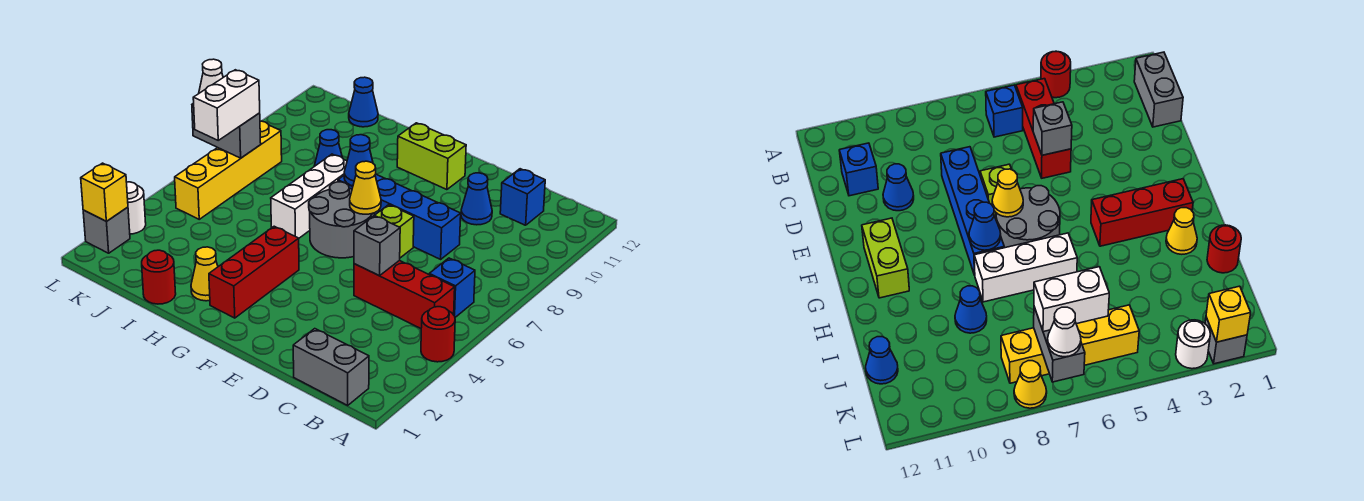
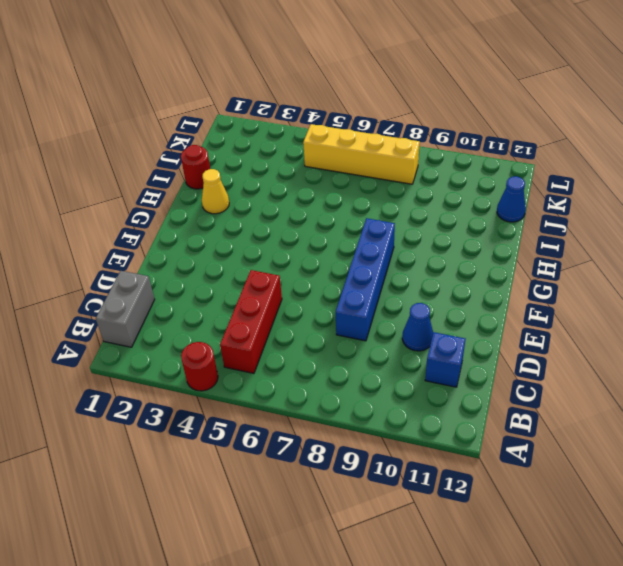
none -> blue brick B6 level 1
none -> lime brick E7 level 1
none -> grey round brick F6:G7 level 1

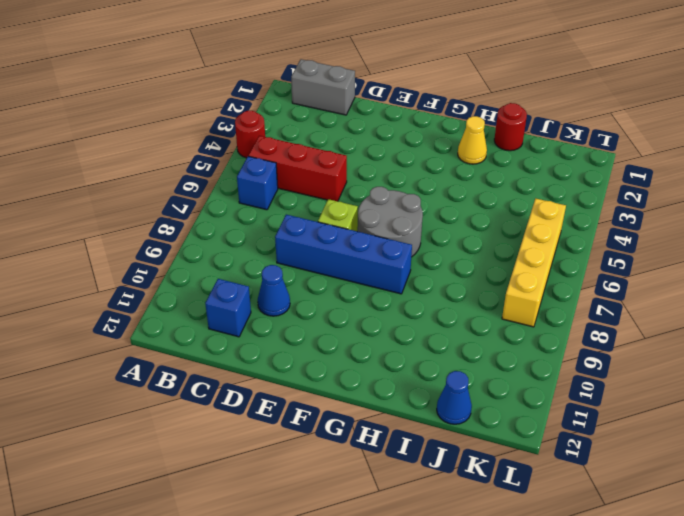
none -> lime brick F11:G11 level 1
none -> red brick G2:G4 level 1
none -> white brick H6:H8 level 1

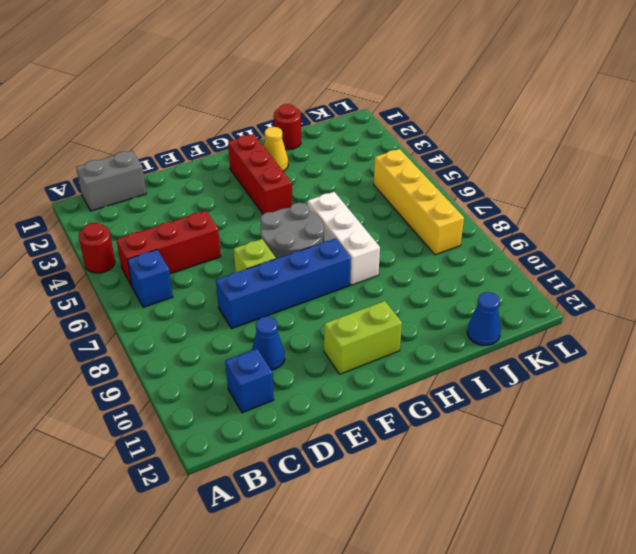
none -> blue cone I9 level 1
none -> grey brick L2 level 1
none -> white round brick L3 level 1

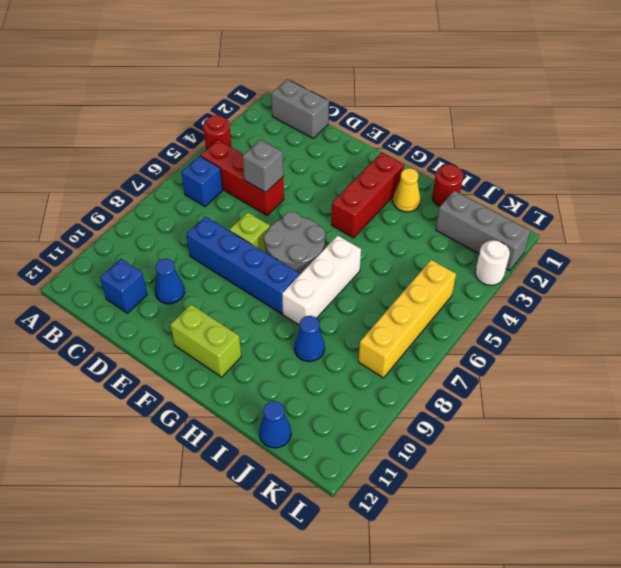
grey brick J2:L2 level 1 -> grey brick L2 level 1
none -> yellow cone L8 level 1
none -> yellow cone F7 level 2
none -> blue cone G8 level 2

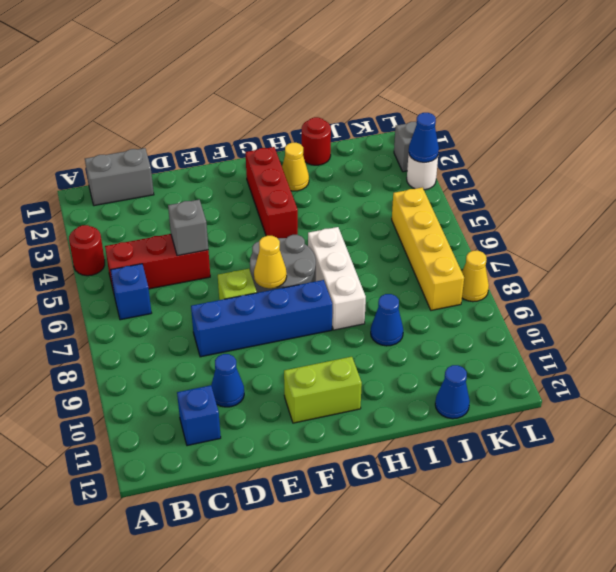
blue cone L3 level 2 -> blue cone G8 level 2
none -> grey brick K7:L7 level 2
none -> yellow brick L2 level 2
none -> white brick K6:K7 level 3

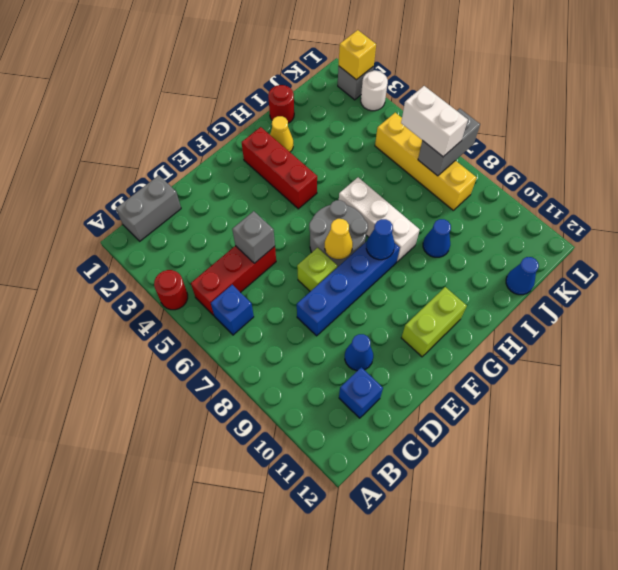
none -> yellow cone L8 level 1
none -> white cone L7 level 3

